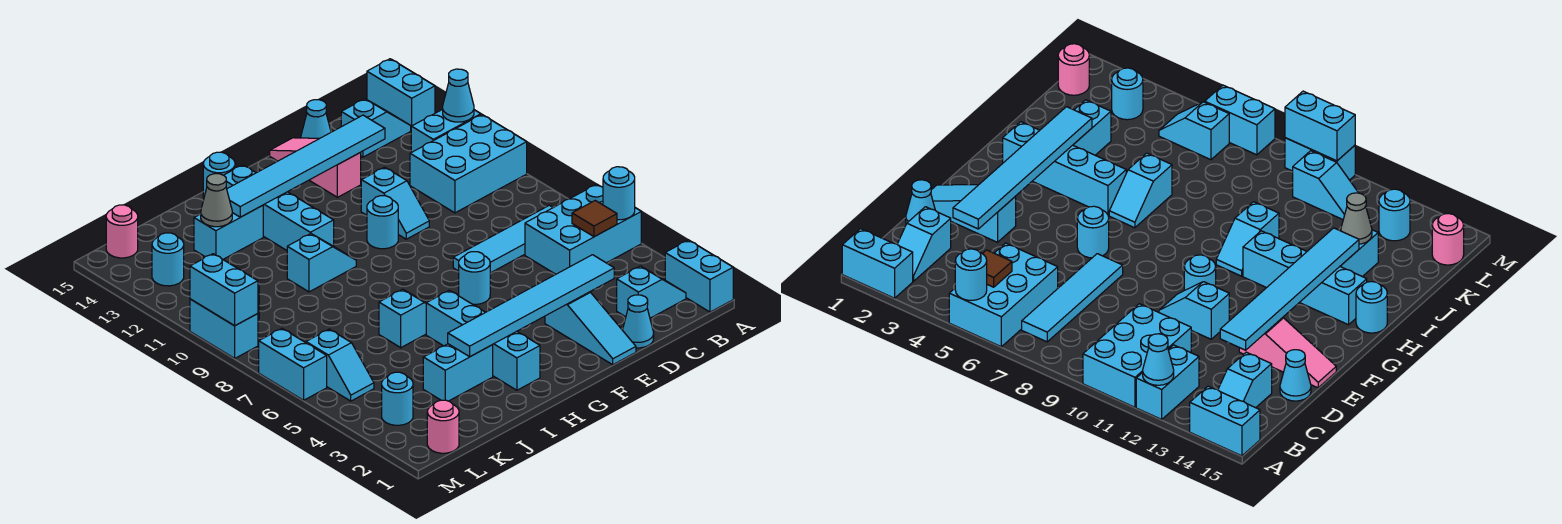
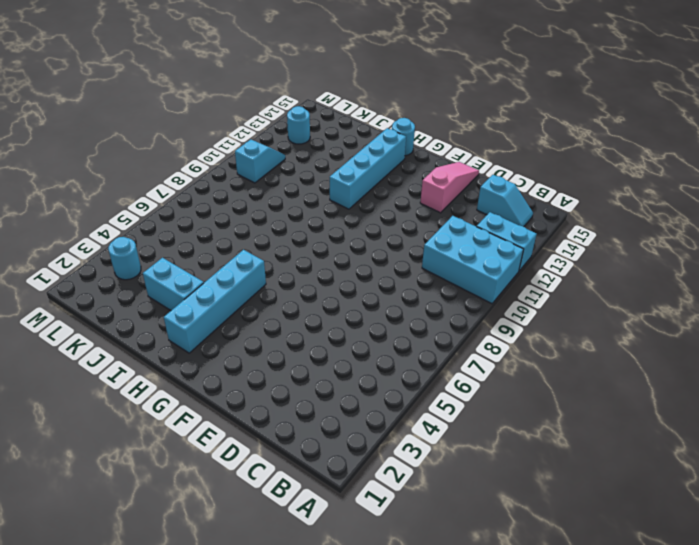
none -> cyan brick A1:A2 level 1
none -> cyan brick A5:C6 level 1
none -> cyan brick A14:A15 level 1
none -> cyan slope B2:C2 level 1 top C

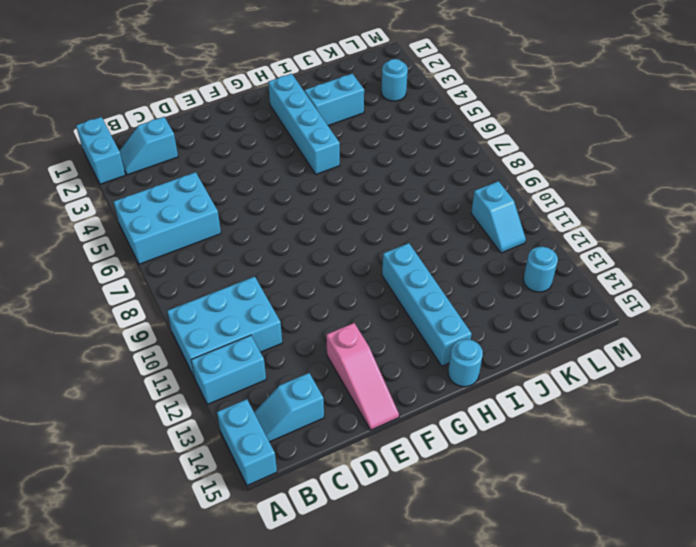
none -> cyan tile B7:E7 level 1
none -> cyan cone D1 level 1
none -> cyan cone D15 level 1
none -> cyan slope E1:E3 level 1 top 3

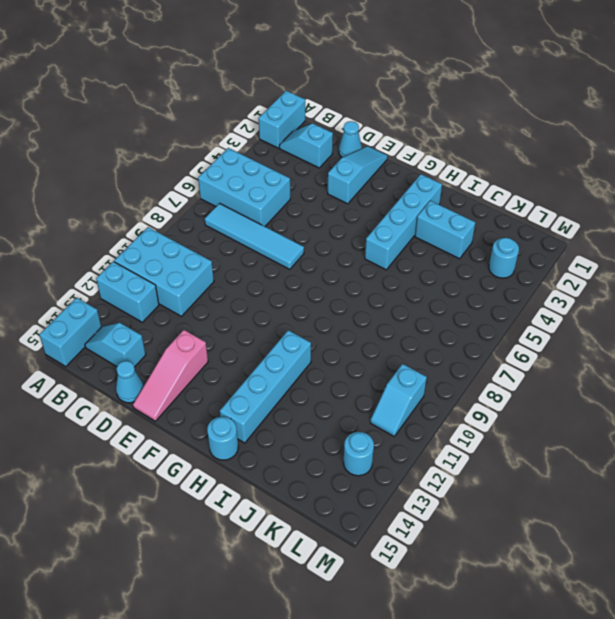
none -> cyan slope E10:E11 level 1 top 11
none -> cyan round brick F6 level 1
none -> cyan round brick F10 level 1
none -> cyan slope H6:I6 level 1 top I

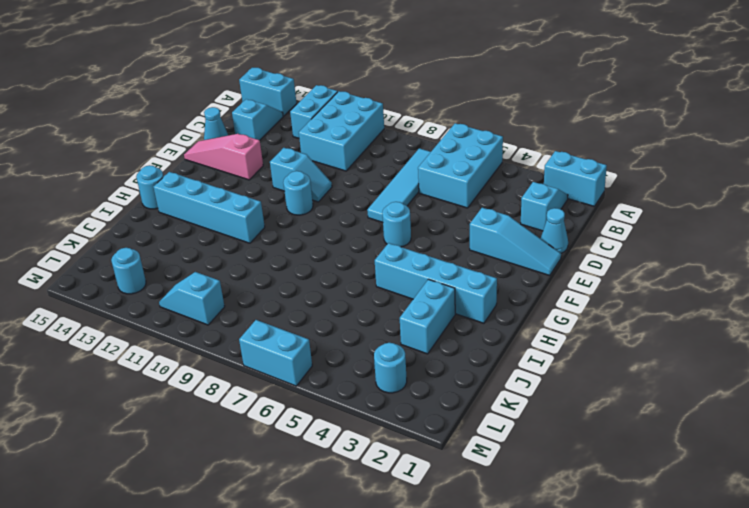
none -> cyan slope H6:I6 level 1 top I
none -> cyan slope H10:I10 level 1 top I
none -> cyan brick I13:J13 level 1
none -> pink round brick L1 level 1

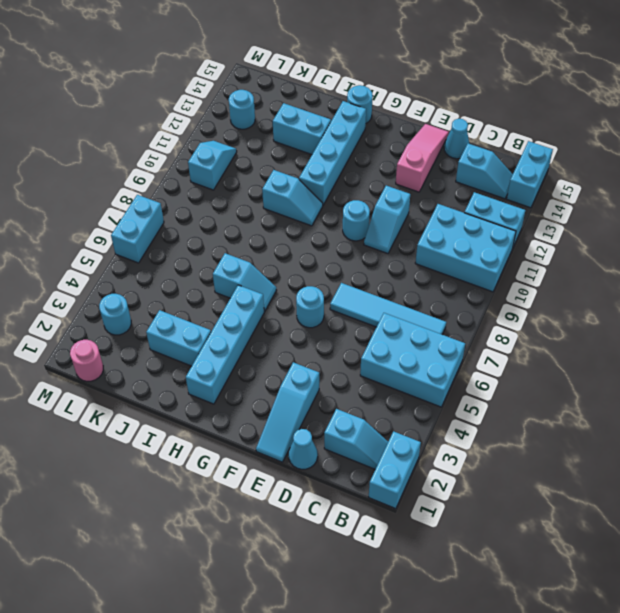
none -> cyan slope L5:L6 level 1 top 6
none -> pink round brick L15 level 1
none -> cyan brick M9:M10 level 1
none -> cyan round brick A5 level 2

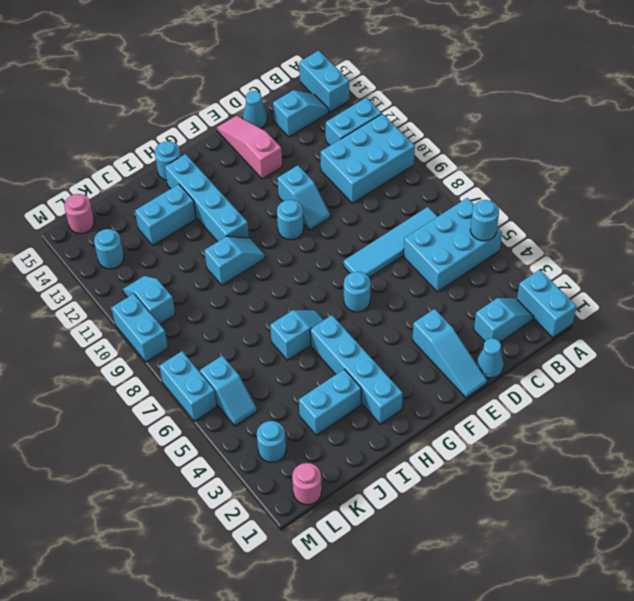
none -> cyan cone A12 level 2
none -> brown tile B5 level 2
none -> cyan tile D3:I3 level 2
none -> cyan tile D13:I13 level 2

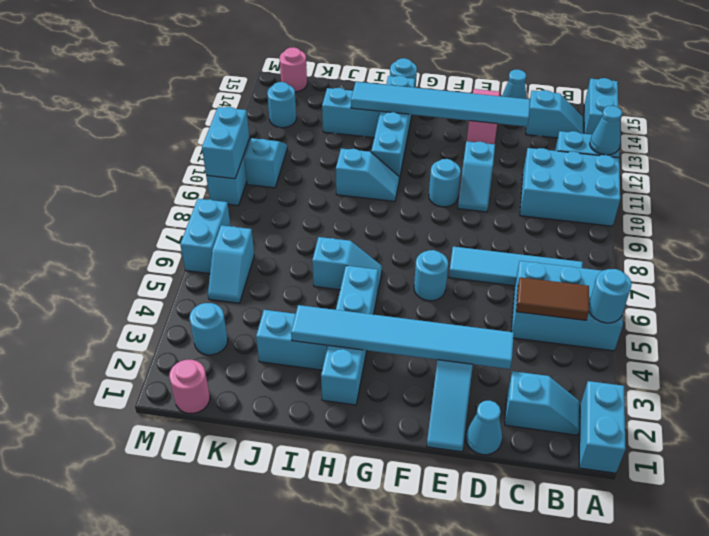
brown tile B5:C5 level 2 -> brown tile B5 level 2
none -> grey cone J13 level 2

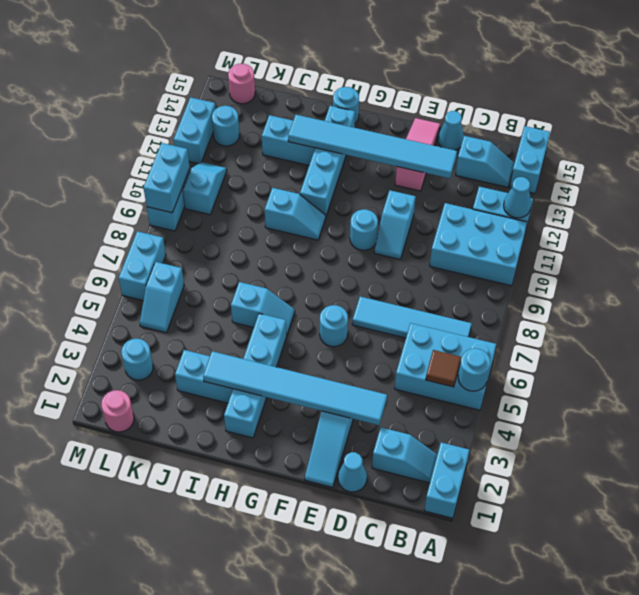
cyan brick M12:M13 level 1 -> none
none -> grey cone J13 level 2

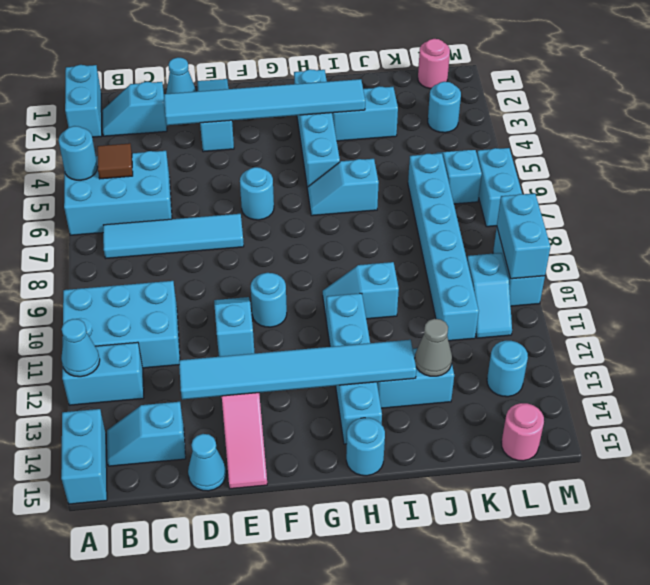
cyan brick K6:K11 level 1 -> none

